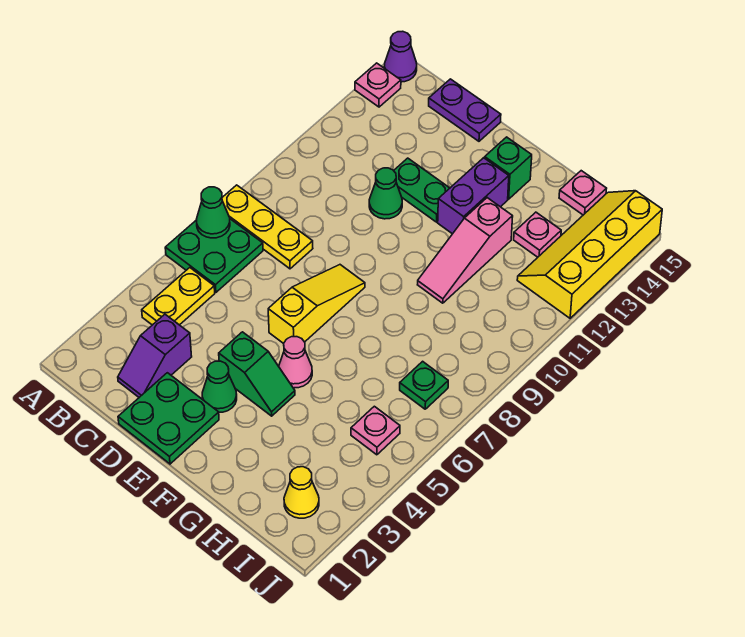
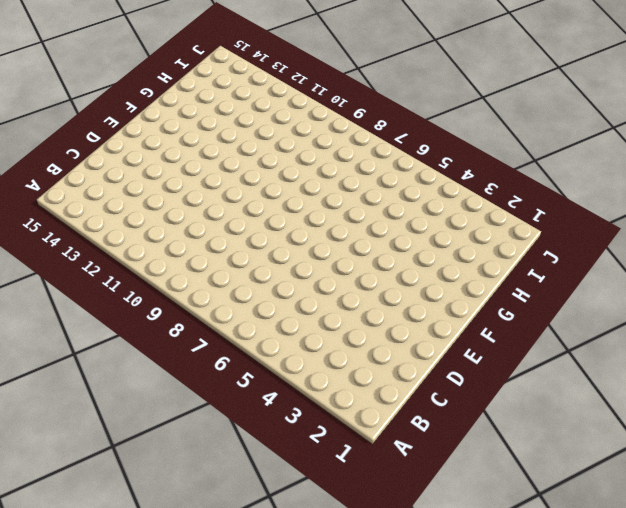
none -> green plate A6:B7 level 1
none -> yellow plate A8:C8 level 1
none -> pink plate A14 level 1

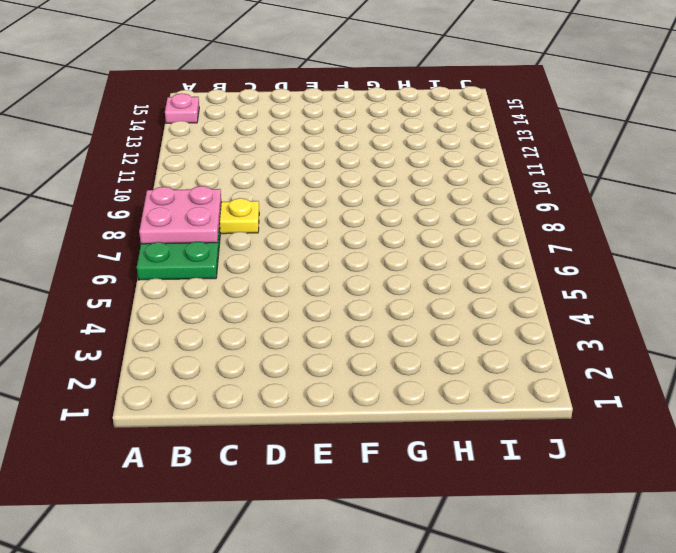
pink plate A7:B8 level 2 -> green cone A7 level 2
none -> purple cone A15 level 1
none -> yellow plate B4:B5 level 1
none -> purple slope C2:C3 level 1 top 3

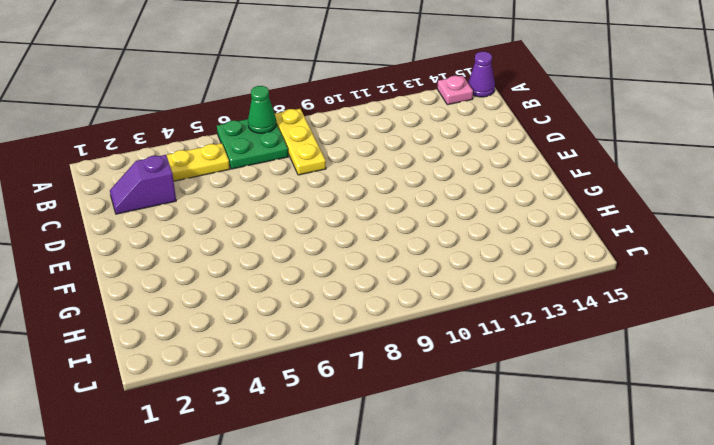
none -> purple plate C15:D15 level 1
none -> green plate D1:E2 level 1
none -> green cone D11 level 1

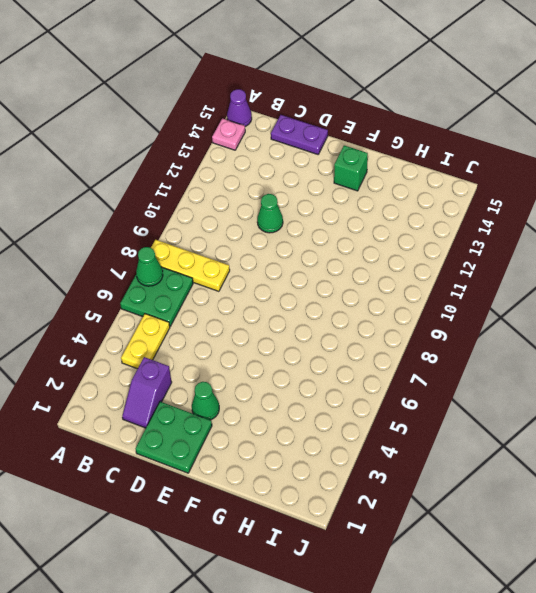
none -> green plate D12:E12 level 1
none -> green slope E4:F4 level 1 top E
none -> yellow slope E6:E8 level 1 top 6

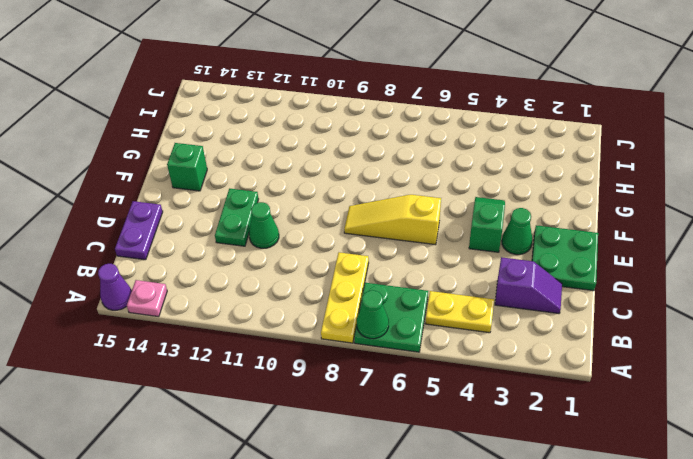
none -> pink cone F5 level 1
none -> purple brick F12:F13 level 1
none -> pink slope G10:G12 level 1 top 12

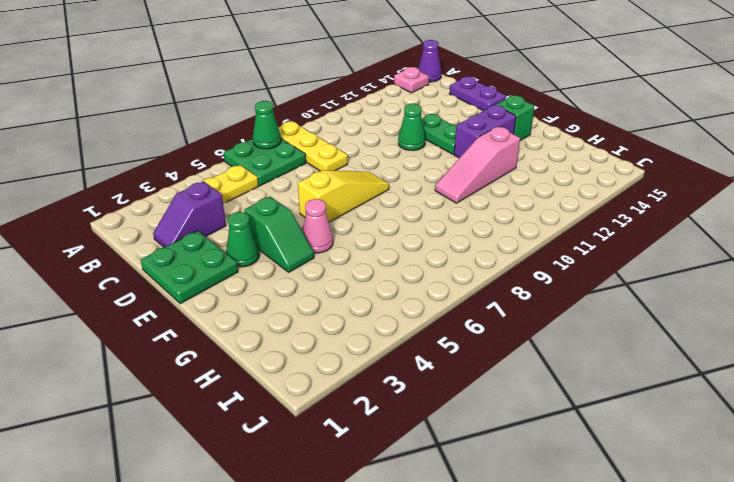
none -> pink plate H13 level 1
none -> pink plate H15 level 1
none -> yellow cone I2 level 1

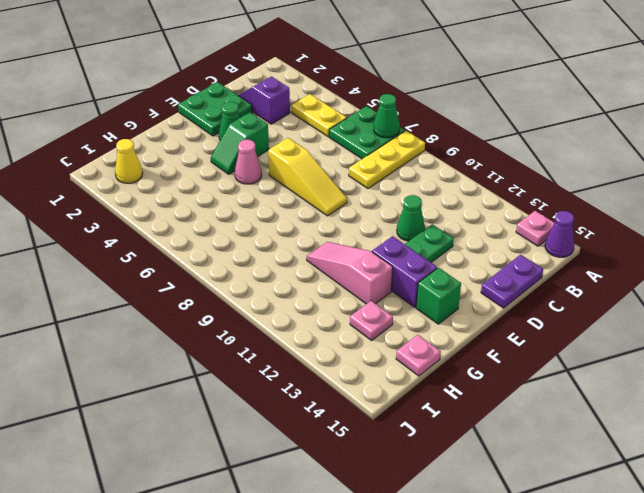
none -> pink plate I5 level 1
none -> green plate I7 level 1
none -> yellow slope I12:J15 level 1 top J

